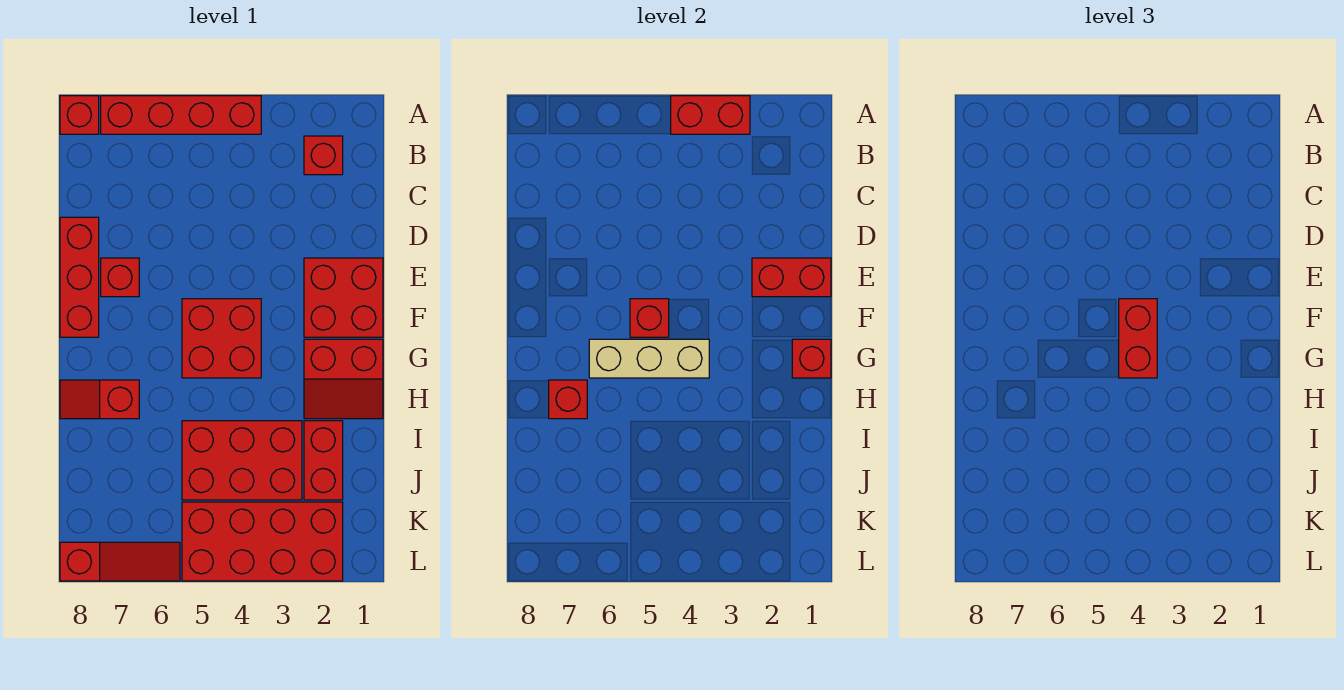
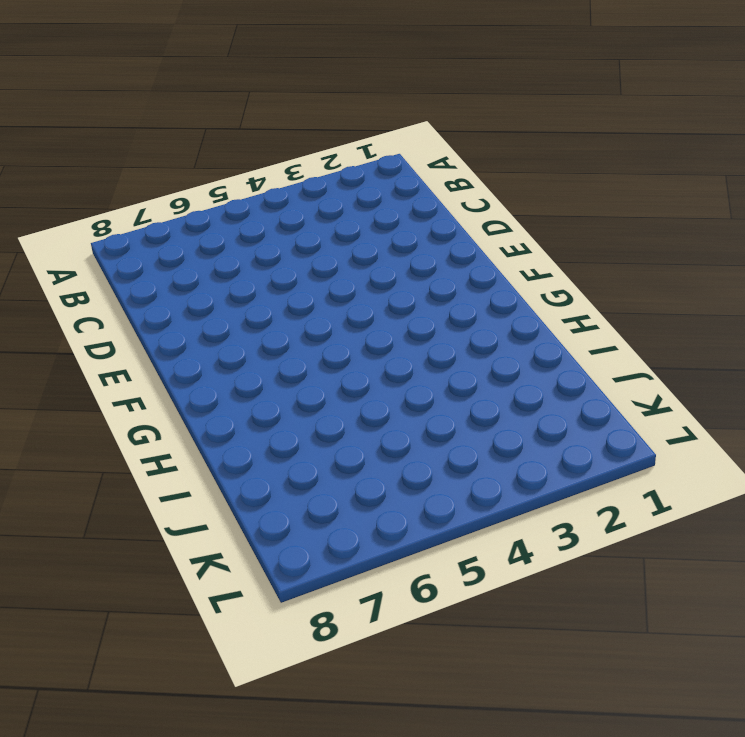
none -> red brick A4:A7 level 1
none -> red brick A8 level 1
none -> red brick B2 level 1

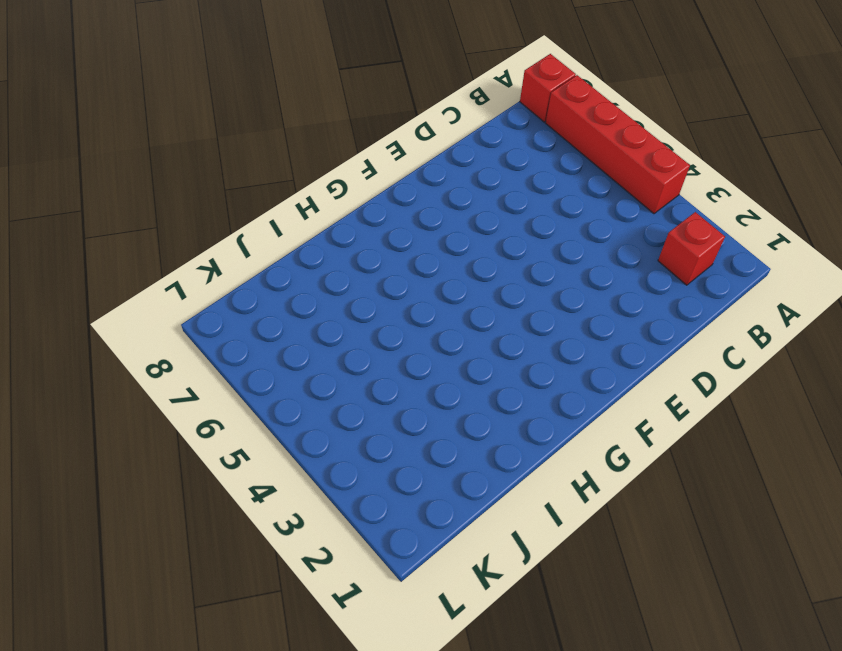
none -> red brick D8:F8 level 1
none -> red brick E1:F2 level 1
none -> red brick E7 level 1

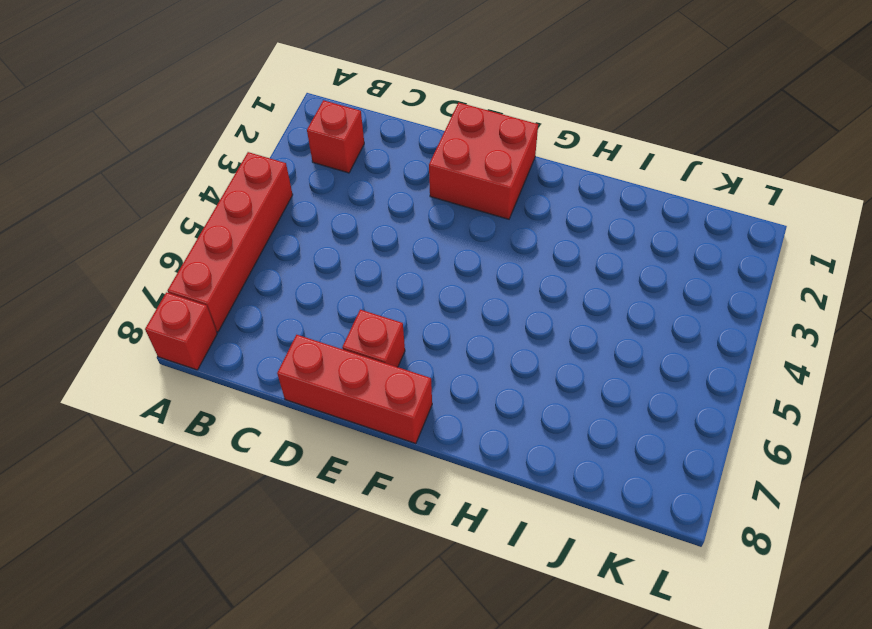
none -> red brick F4:G5 level 1
none -> red slope G1:H2 level 1 top G
none -> red slope H7:H8 level 1 top 7

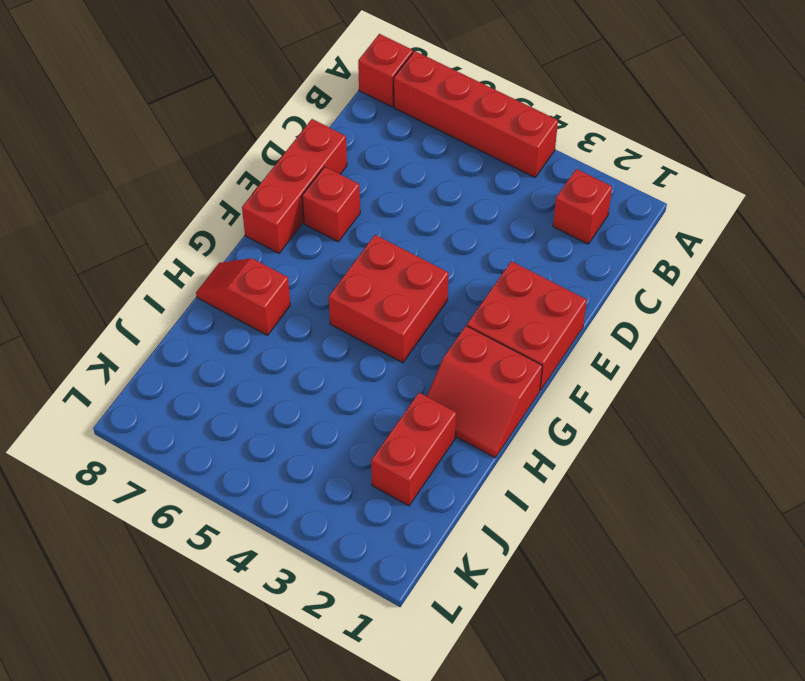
none -> red brick I3:J5 level 1
none -> red brick K2:L5 level 1
none -> red slope L6:L8 level 1 top 8

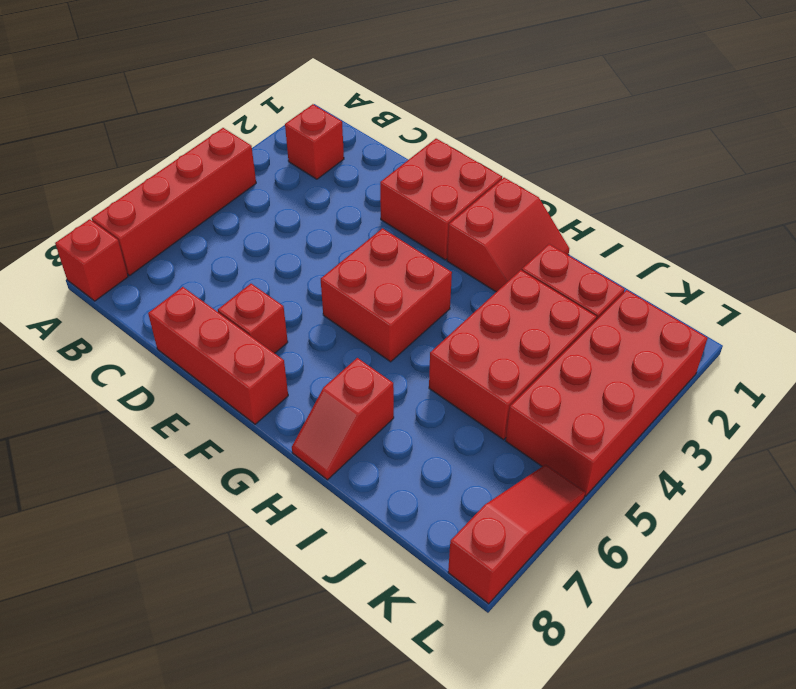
none -> red brick A3:A4 level 2
none -> red brick E1:E2 level 2
none -> red brick F5 level 2

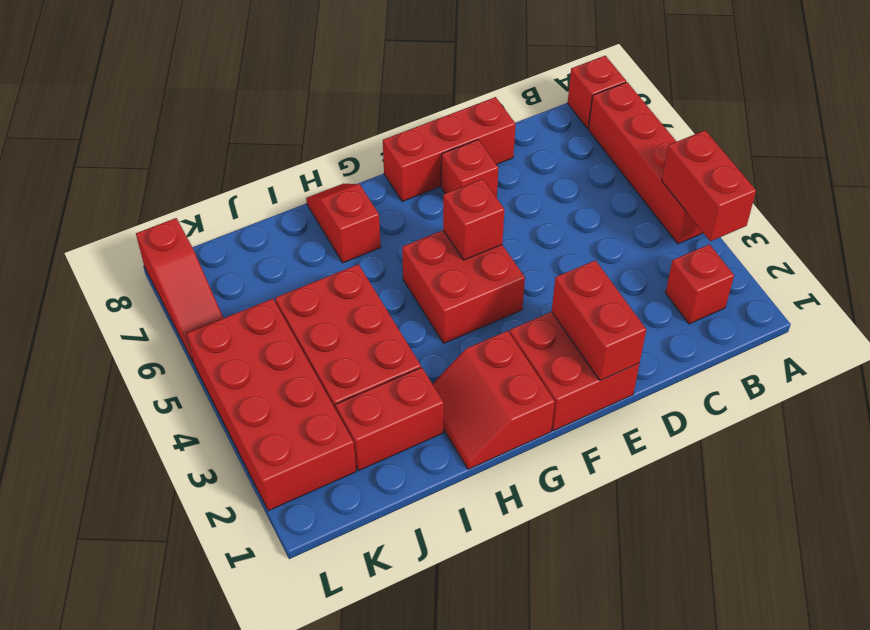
none -> red brick G1 level 2
none -> tan brick G4:G6 level 2
none -> red brick H7 level 2

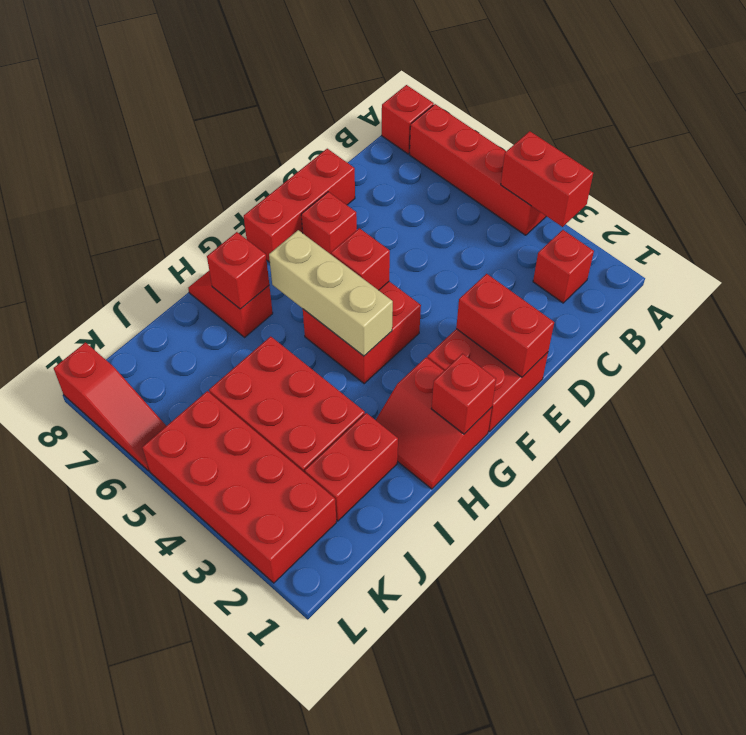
none -> red brick F4:G4 level 3

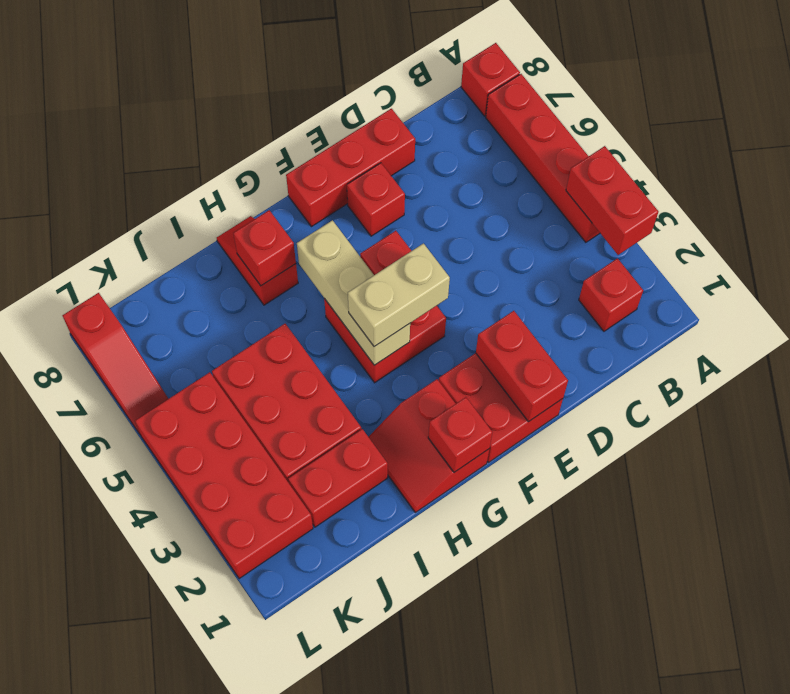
tan brick F4:G4 level 3 -> red brick F4:G4 level 3

